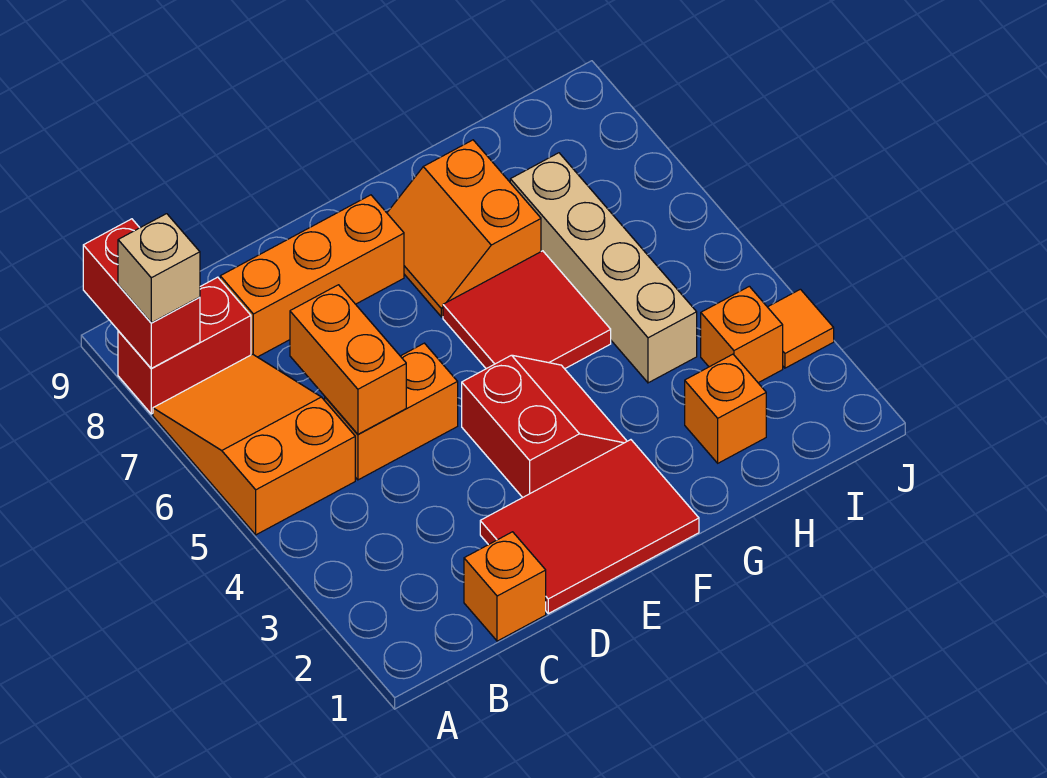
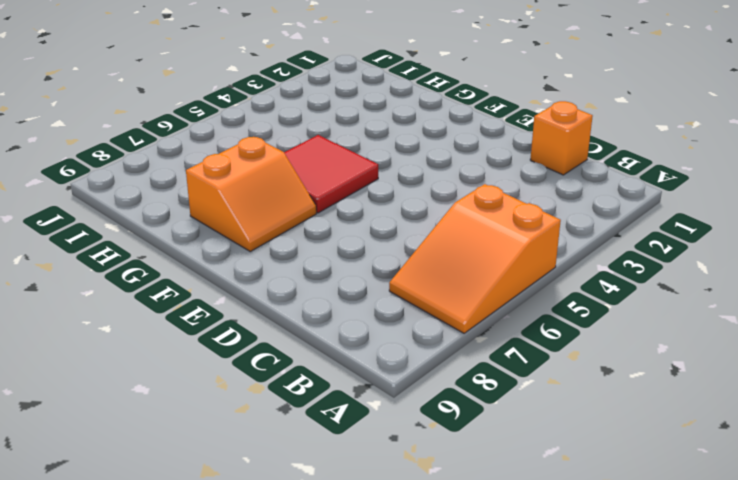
none -> red brick A8:B8 level 1
none -> orange brick C5:D5 level 1
none -> orange brick C8:E8 level 1

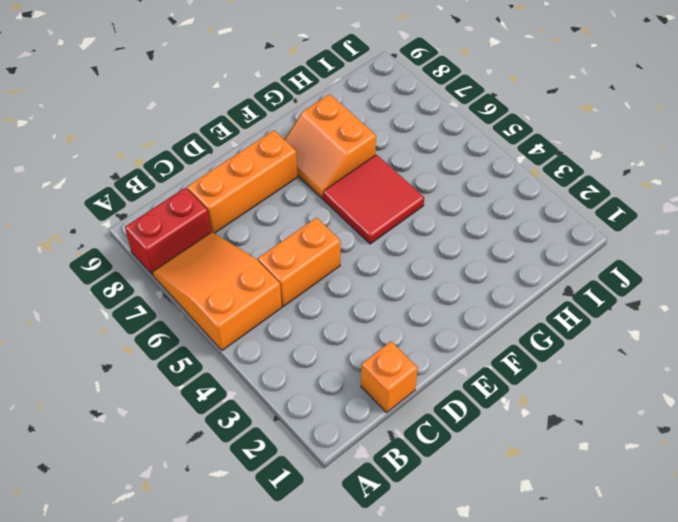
none -> red tile D1:F2 level 1
none -> red slope E3:F4 level 1 top E
none -> orange brick H2 level 1

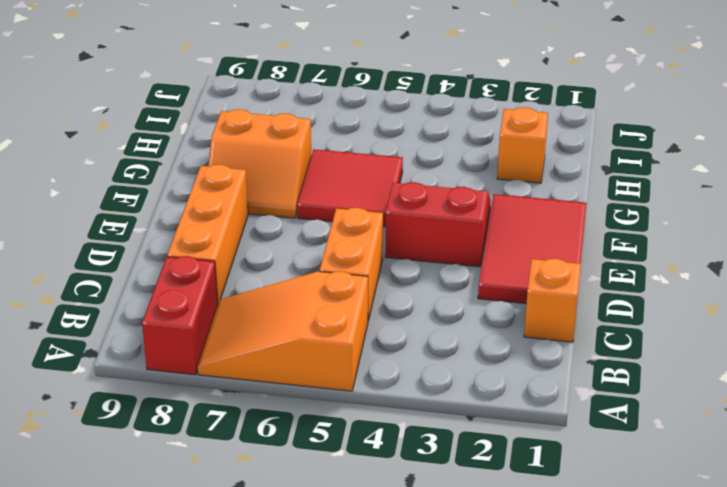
none -> tan brick H4:H7 level 1
none -> orange brick I3 level 1
none -> orange tile J3 level 1

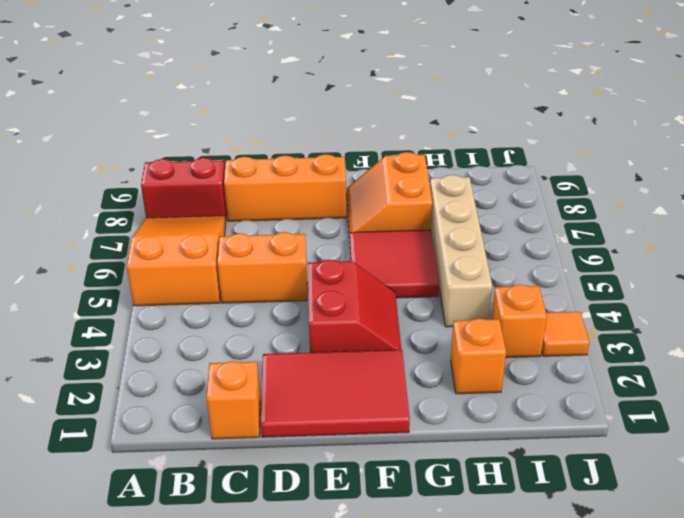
none -> red brick A8:A9 level 2
none -> orange brick C5:C6 level 2
none -> tan brick A8 level 3

